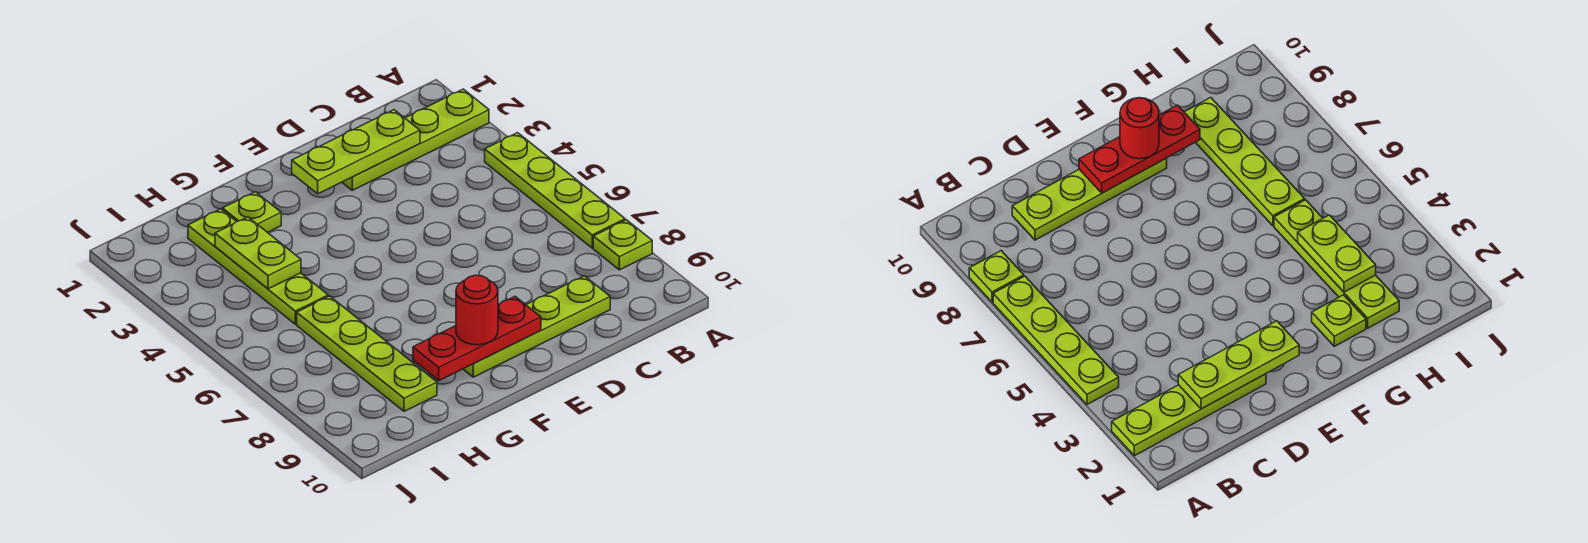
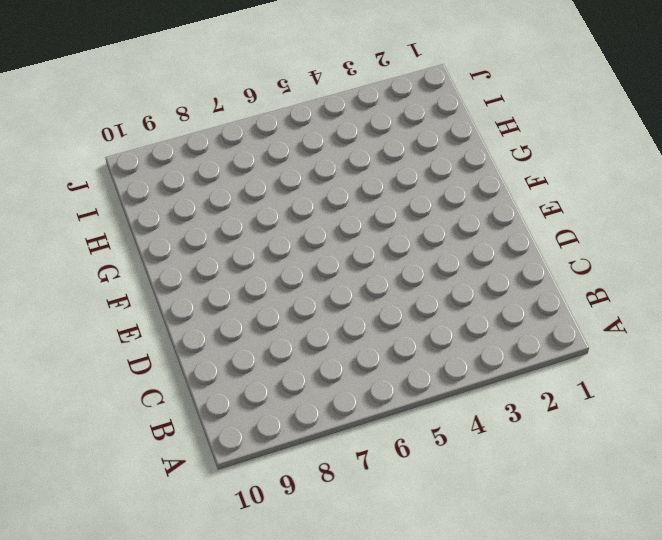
none -> lime plate A2:D2 level 1
none -> lime plate A4:A7 level 1

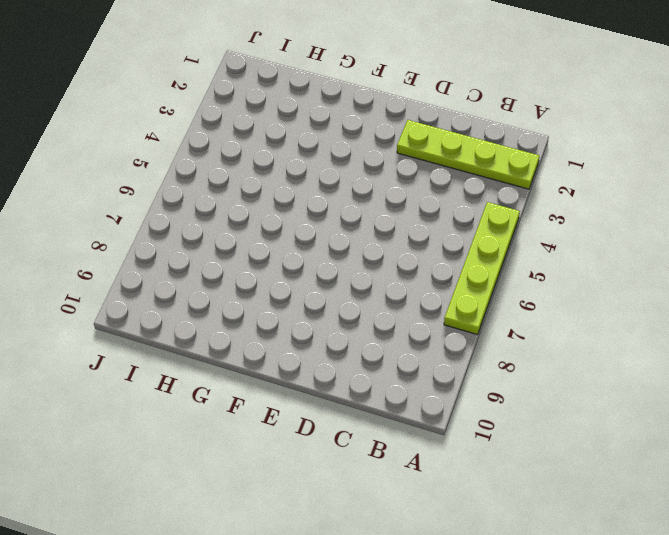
none -> lime plate A8 level 1
none -> lime plate C9:F9 level 1

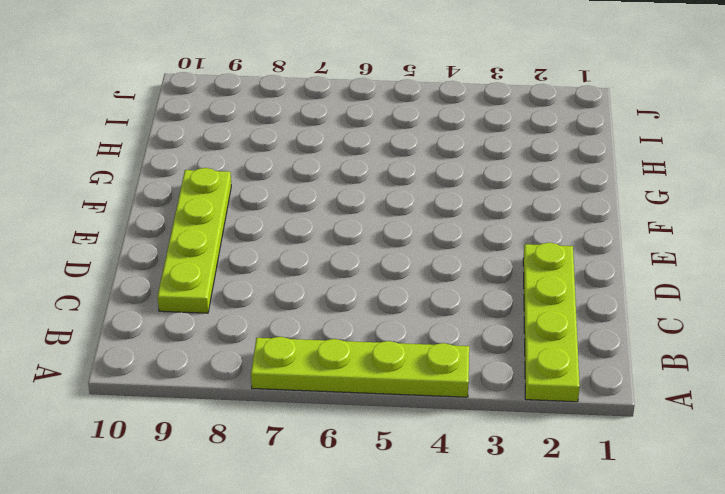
none -> lime plate A8 level 1
none -> lime plate G2 level 1

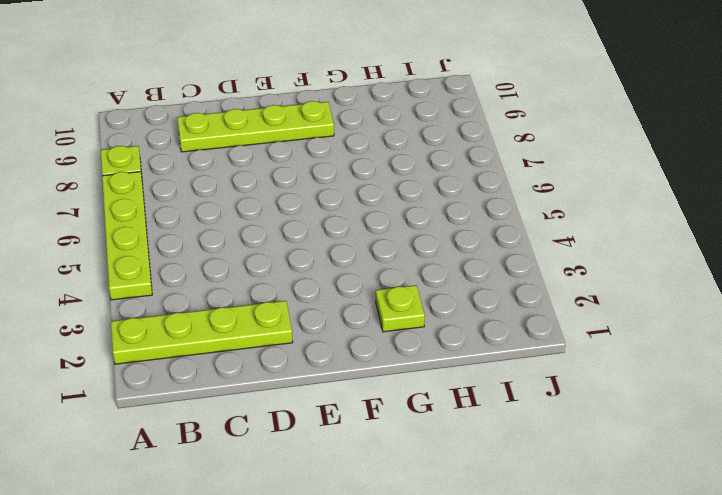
none -> lime plate H2:H5 level 1
none -> lime plate H6:H9 level 1

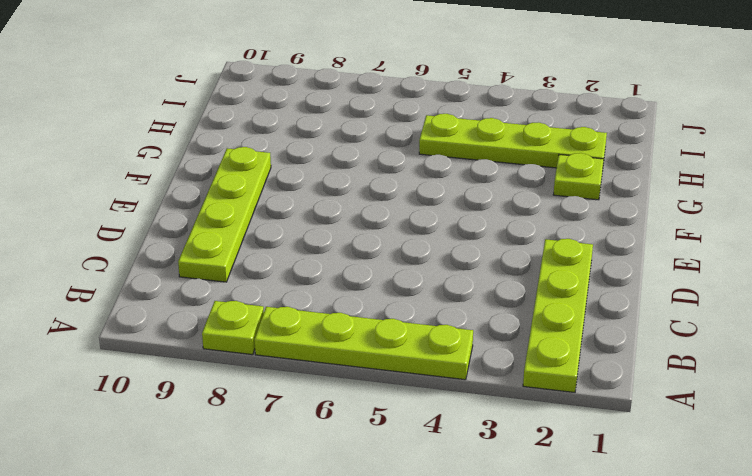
none -> lime plate H6:H9 level 1
none -> lime plate C2:E2 level 2

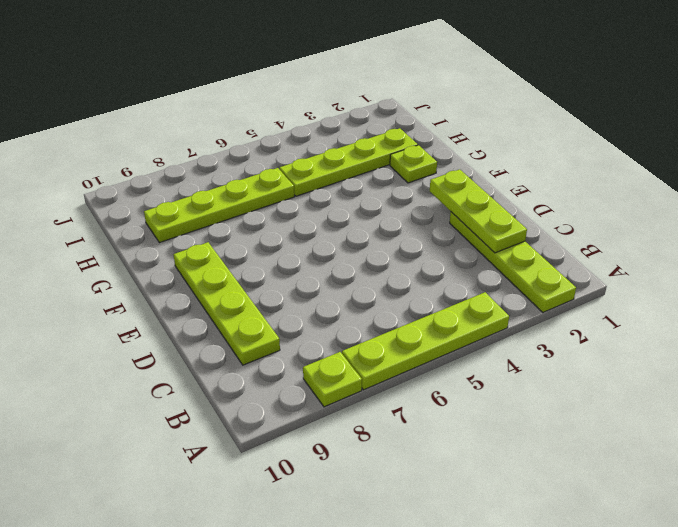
none -> red plate E9:G9 level 2
none -> lime plate H3:H4 level 2

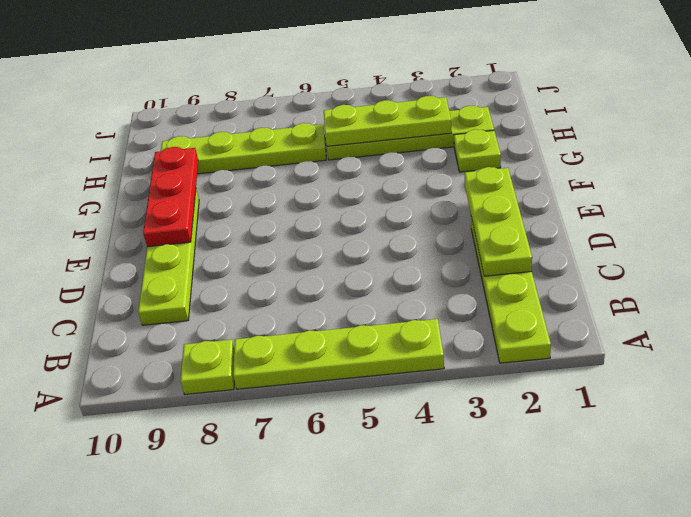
lime plate H3:H5 level 2 -> lime plate H3:H4 level 2
none -> red round brick F9 level 3

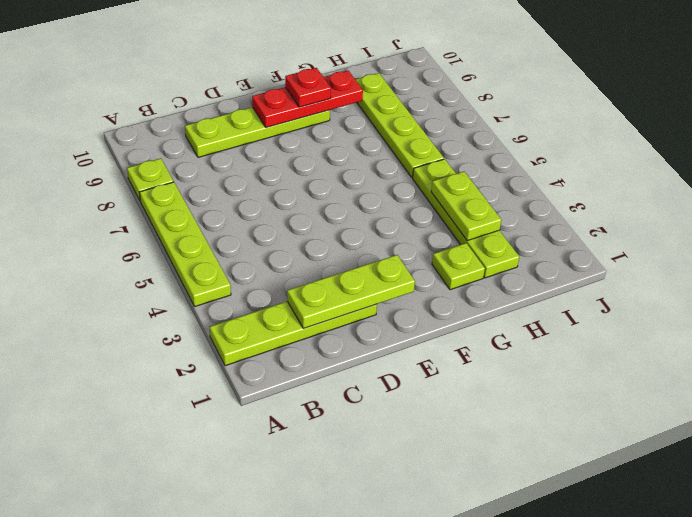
red plate F9 level 3 -> red round brick F9 level 3

